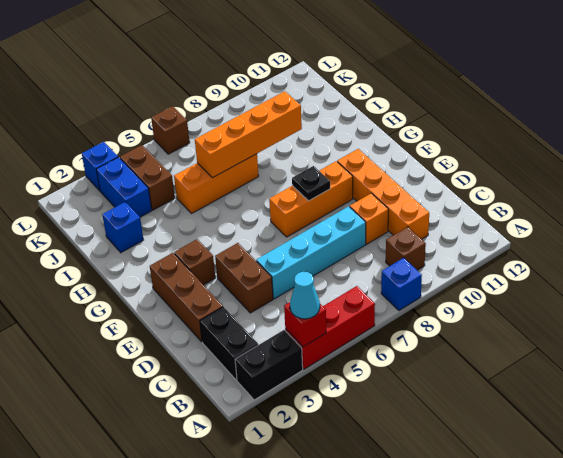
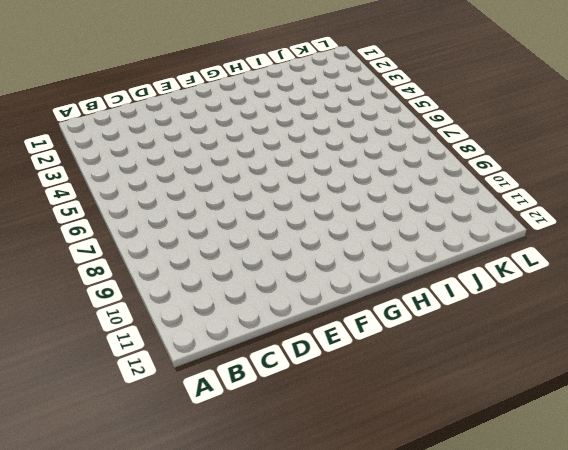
none -> black brick A2:A3 level 1
none -> red brick A4:A6 level 1
none -> blue brick A8 level 1

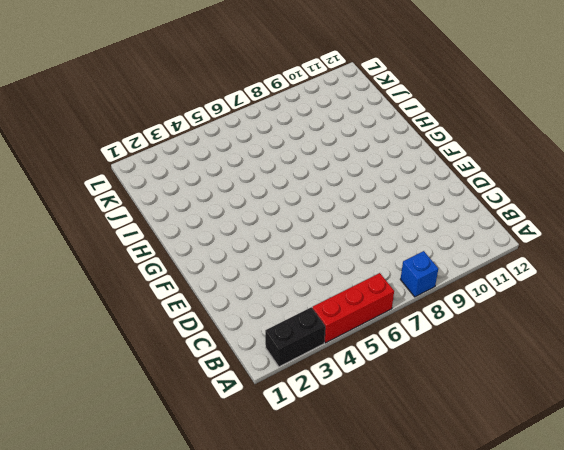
none -> black brick B2:C2 level 1
none -> brown brick B9 level 1
none -> orange brick C10:F10 level 1

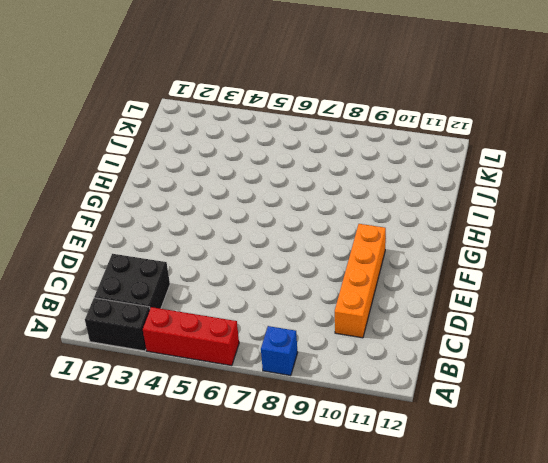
black brick B2:C3 level 1 -> black brick B2:C2 level 1
none -> brown brick B9 level 1
none -> brown brick D2:F2 level 1
none -> brown brick D4:E4 level 1

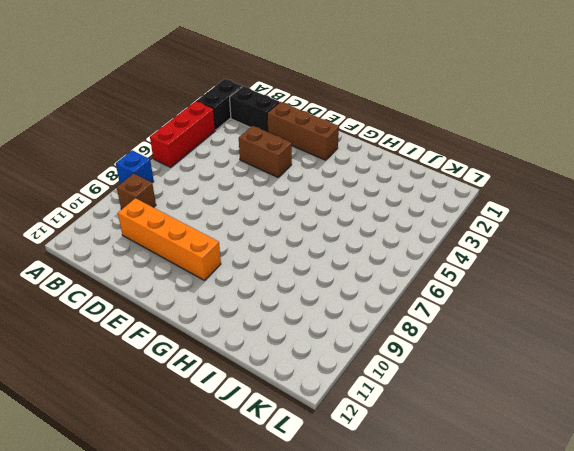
none -> cyan brick D5:D8 level 1
none -> orange brick D9 level 1
none -> brown brick F3 level 1

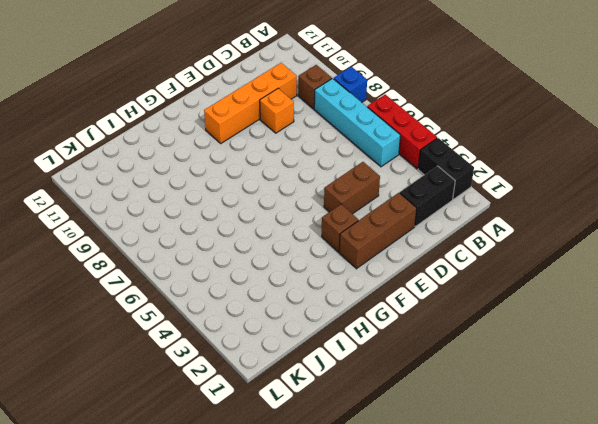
cyan brick B5:B8 level 1 -> cyan brick D5:D8 level 1
none -> orange brick F7:F9 level 1
none -> blue brick I2 level 1
none -> orange brick I5:I7 level 1

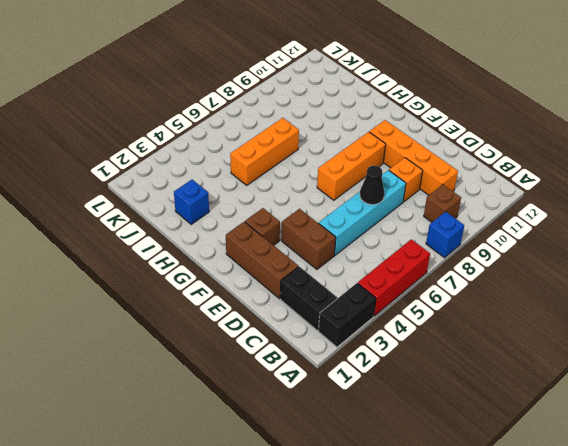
black cone D7 level 2 -> none
none -> blue brick J3:K3 level 1
none -> brown brick J4:K4 level 1
none -> blue brick L3 level 1

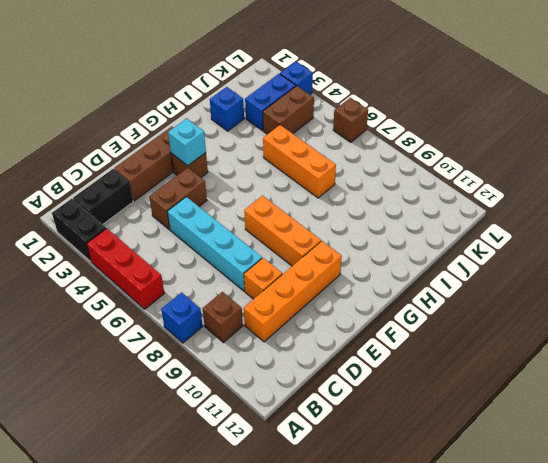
cyan brick F3 level 2 -> none
none -> red brick A4 level 2
none -> black plate F8 level 2
none -> orange brick I6:I9 level 2

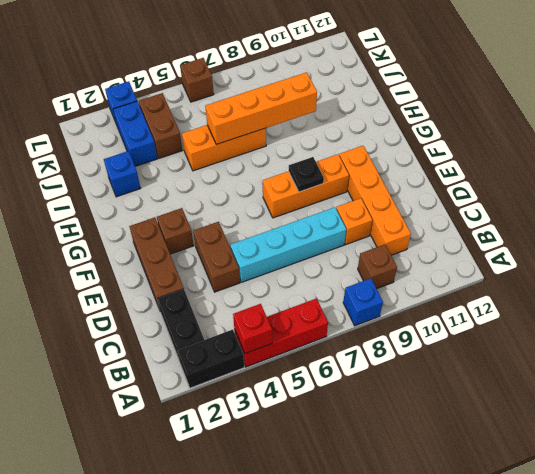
none -> cyan cone A4 level 3

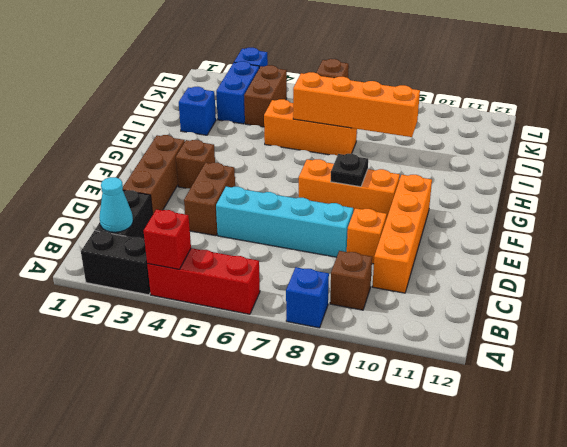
cyan cone B2 level 2 -> cyan cone A4 level 3

